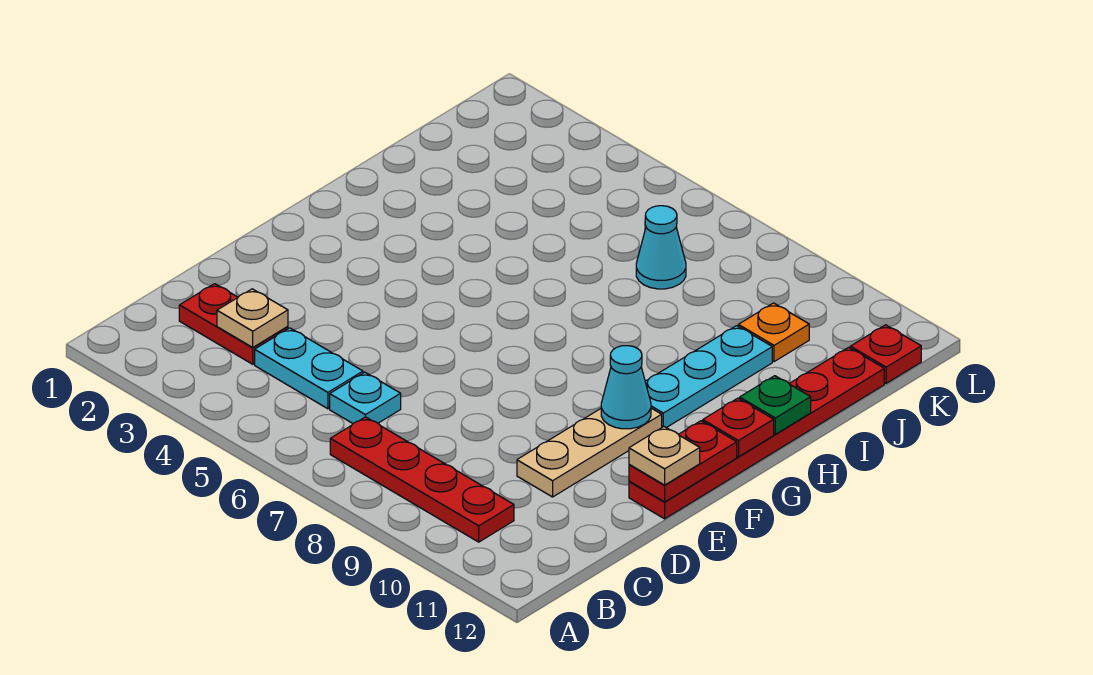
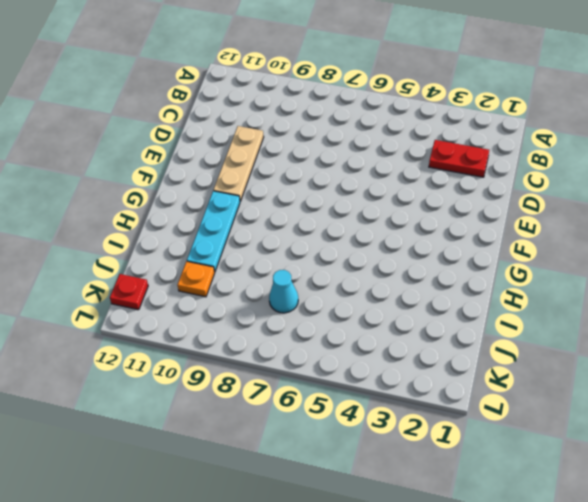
none -> red plate B7:B10 level 1
none -> cyan plate C4:C5 level 1
none -> cyan plate C6 level 1

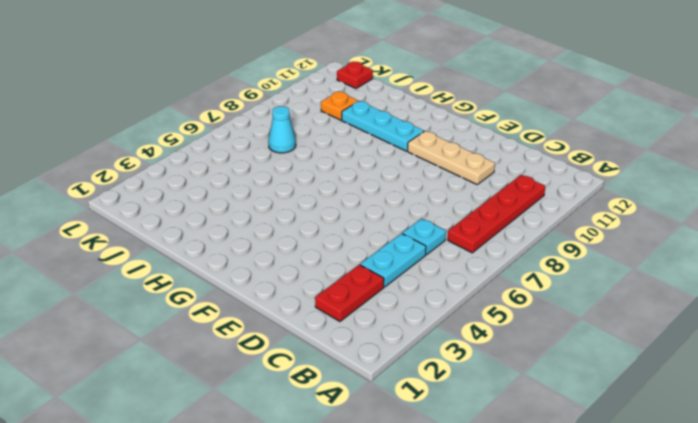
none -> red plate E12:J12 level 1
none -> tan plate C3 level 2
none -> red plate E12:F12 level 2

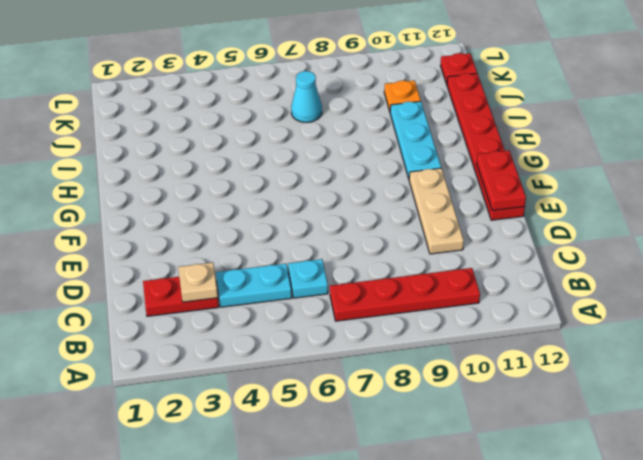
none -> cyan cone F10 level 2
none -> red plate G12 level 2
none -> green plate H12 level 2

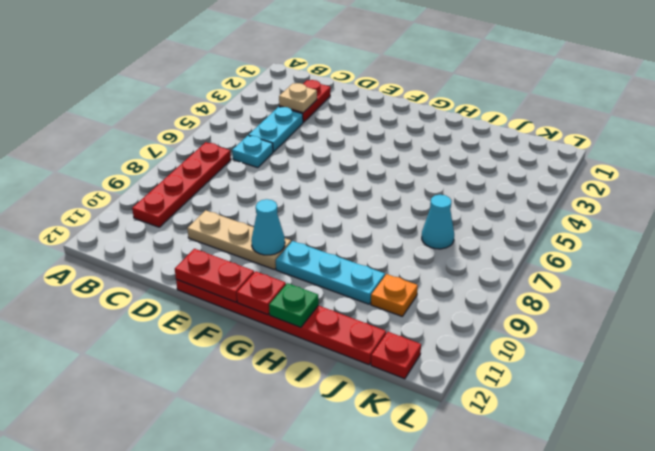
none -> tan plate E12 level 3

